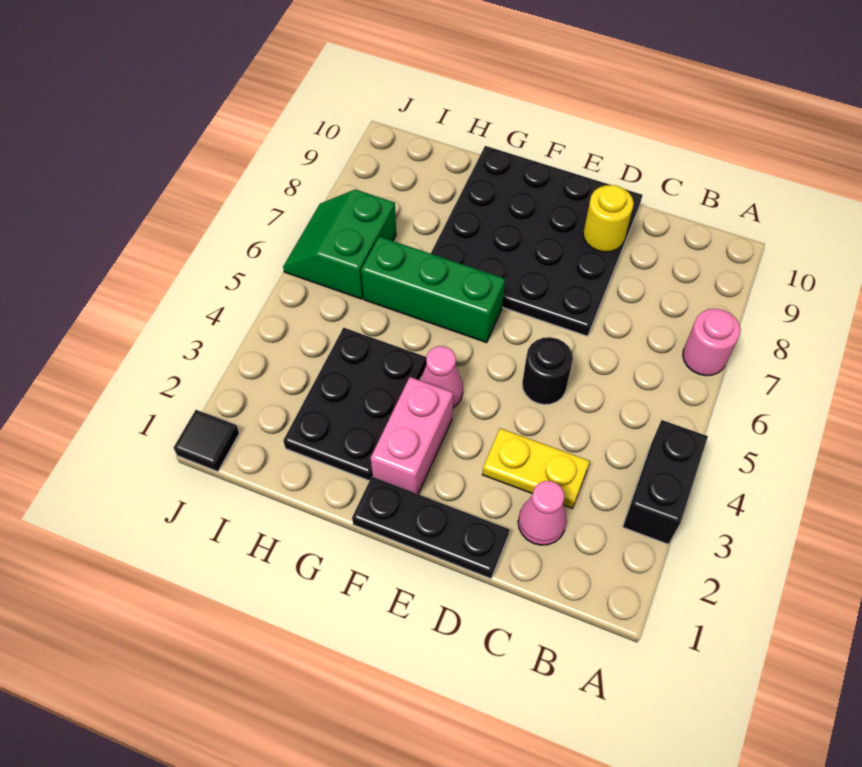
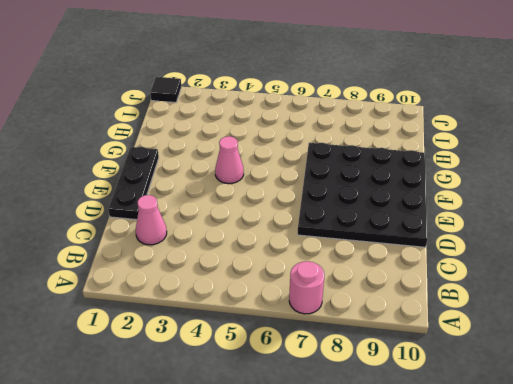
none -> black brick A3:A4 level 1
none -> yellow plate C3:D3 level 1
none -> black round brick D5 level 1

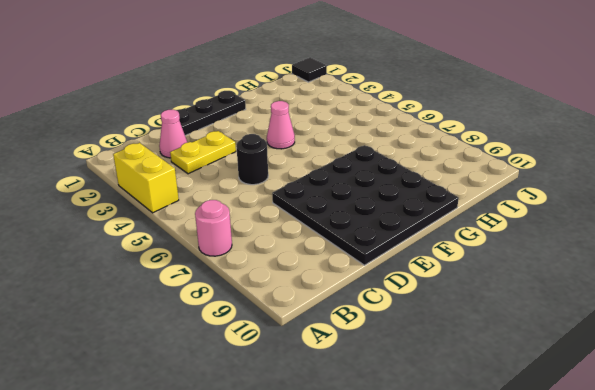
yellow brick A3:A4 level 1 -> black brick A3:A4 level 1
none -> pink brick F2:F3 level 1
none -> green brick F6:H6 level 1
none -> black plate G2:H4 level 1

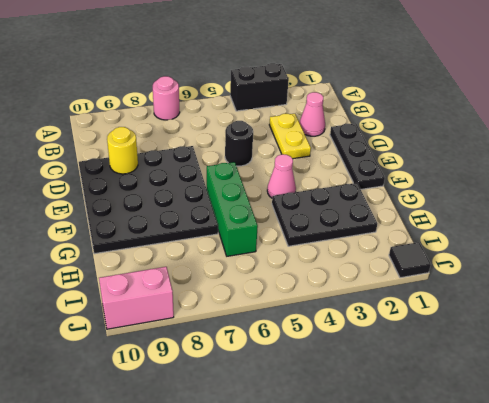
pink brick J9:J10 level 1 -> pink brick F2:F3 level 1
none -> green slope I6:J7 level 1 top I

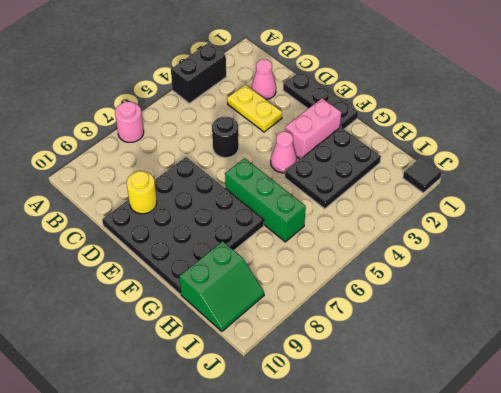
green slope H9:I10 level 1 top H -> green slope I6:J7 level 1 top I

